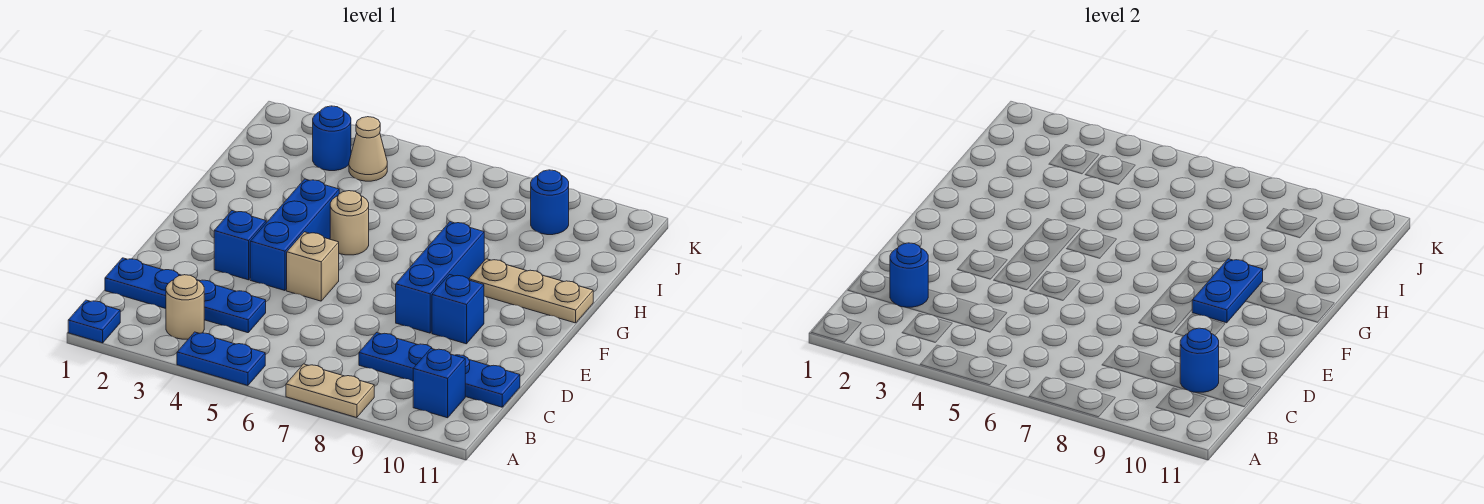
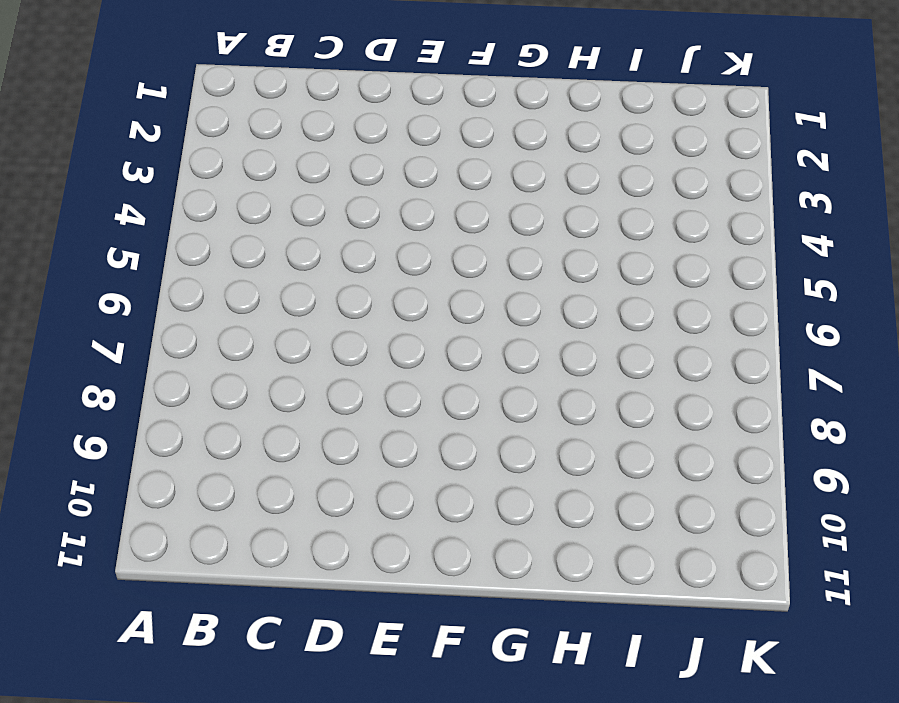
none -> blue plate A1 level 1
none -> blue plate A4:A5 level 1
none -> tan plate A7:A8 level 1

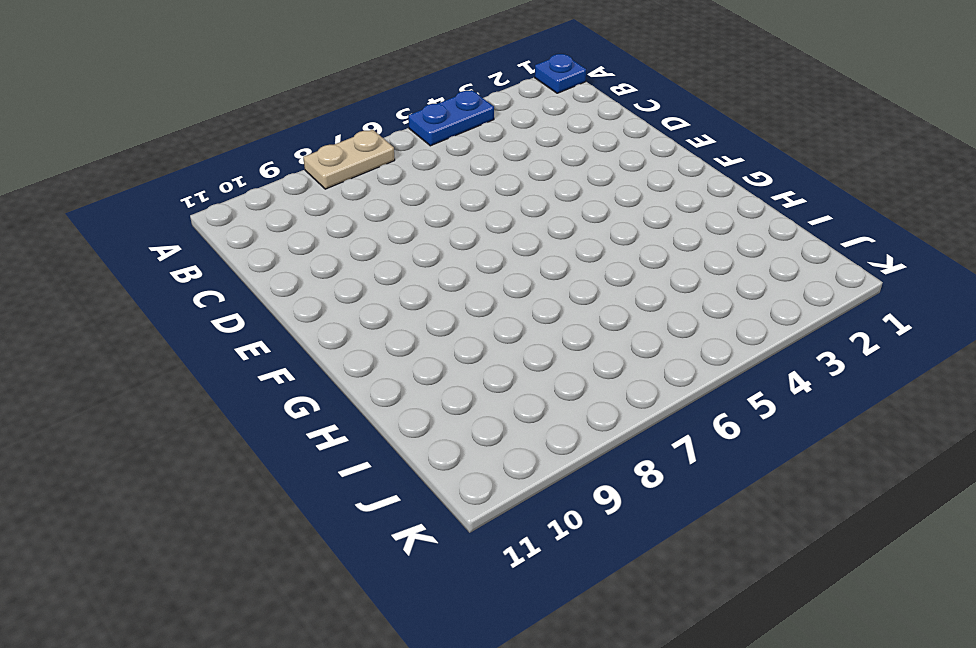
none -> tan round brick B3 level 1
none -> blue brick B10 level 1
none -> blue plate C1:C4 level 1

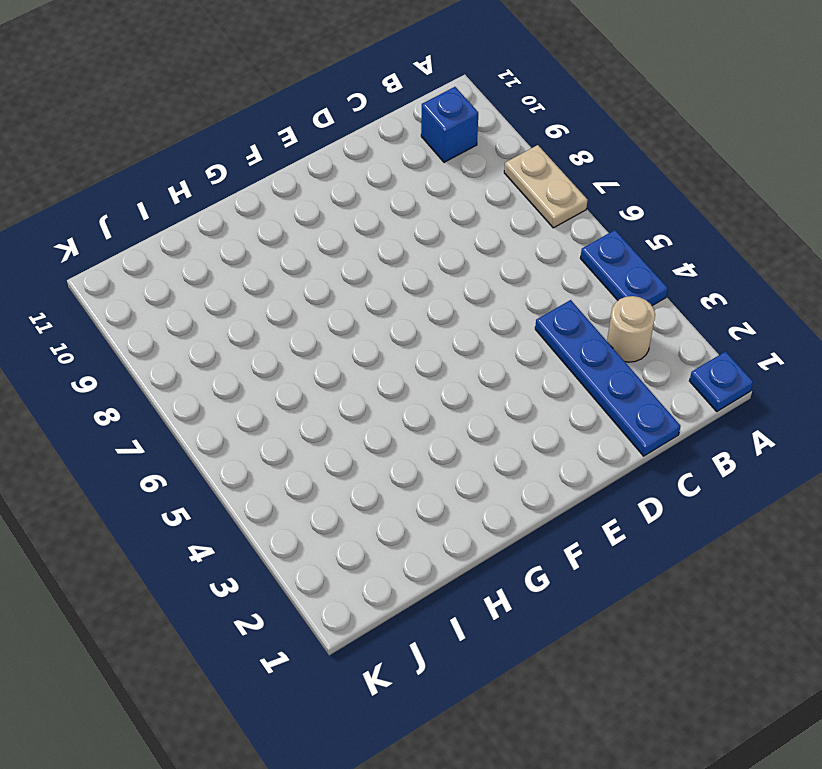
none -> blue plate C8:C11 level 1
none -> blue brick E3 level 1
none -> blue brick E4:G4 level 1

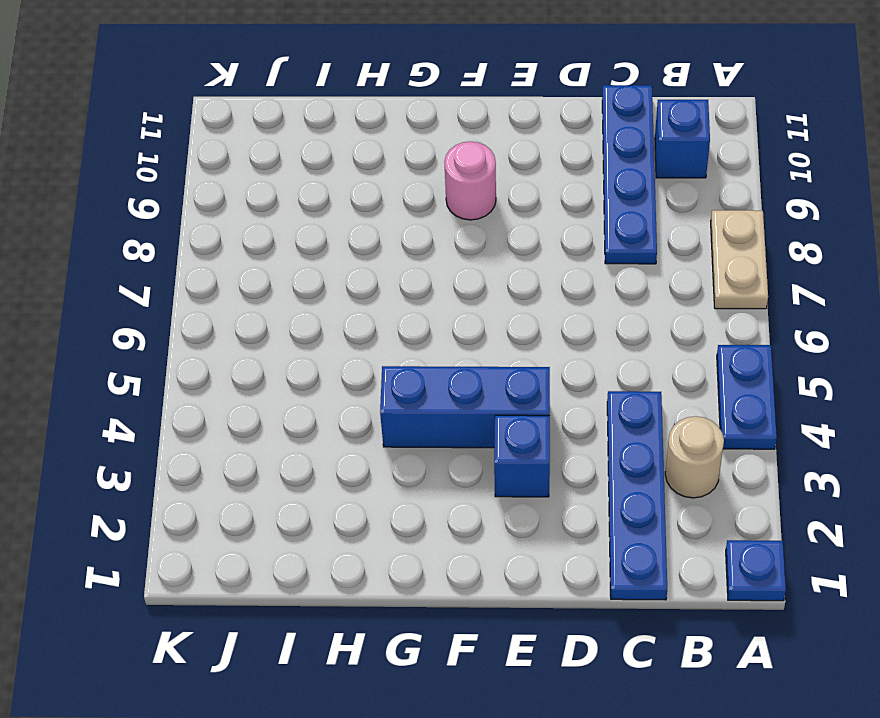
pink round brick F9 level 1 -> none
none -> tan brick E5 level 1
none -> blue brick E8:G8 level 1
none -> blue brick E9 level 1

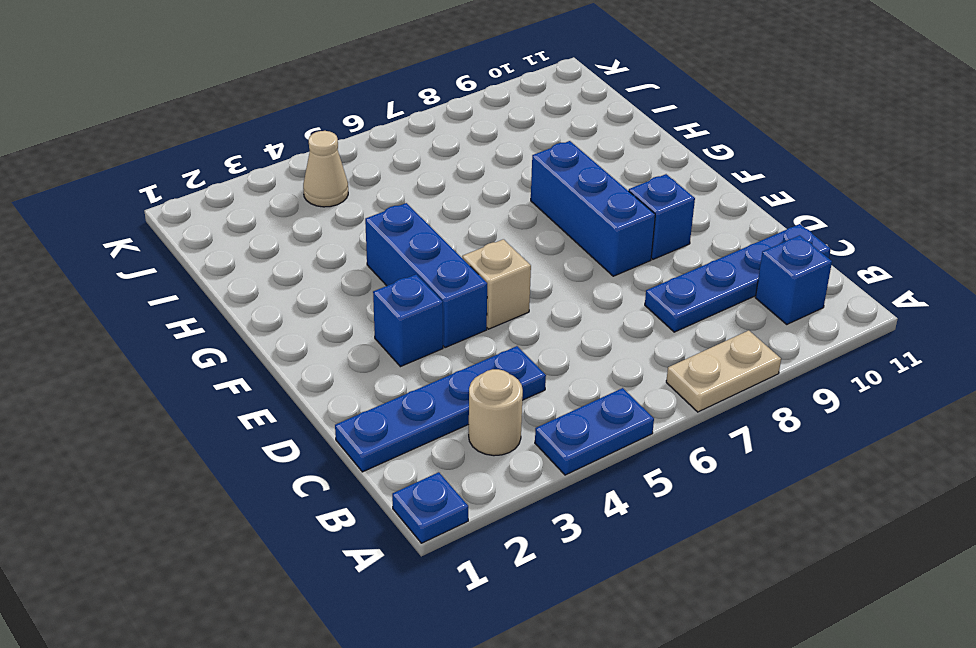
none -> tan round brick G5 level 1
none -> tan plate G9:G11 level 1
none -> blue round brick J3 level 1

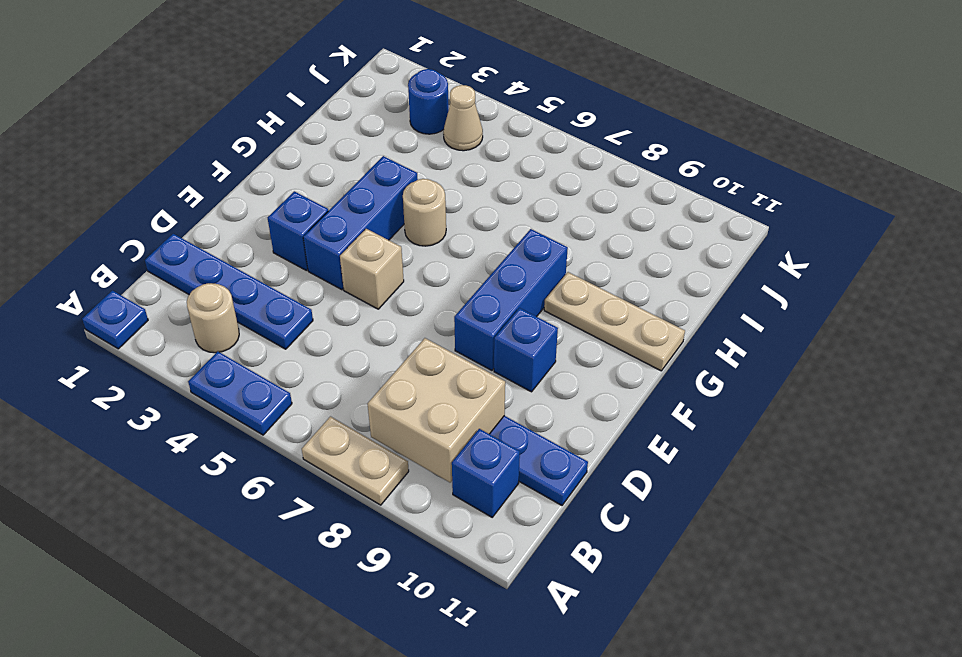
tan brick B8:C9 level 2 -> none
none -> blue round brick J9 level 1
none -> blue round brick C2 level 2
none -> blue round brick C10 level 2

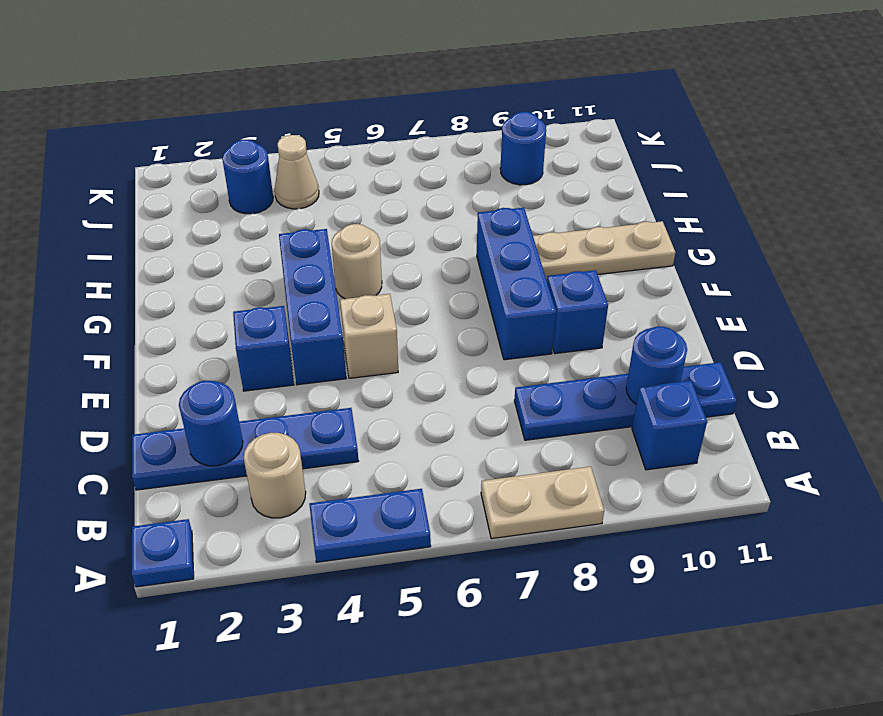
none -> blue plate F9:G9 level 2

